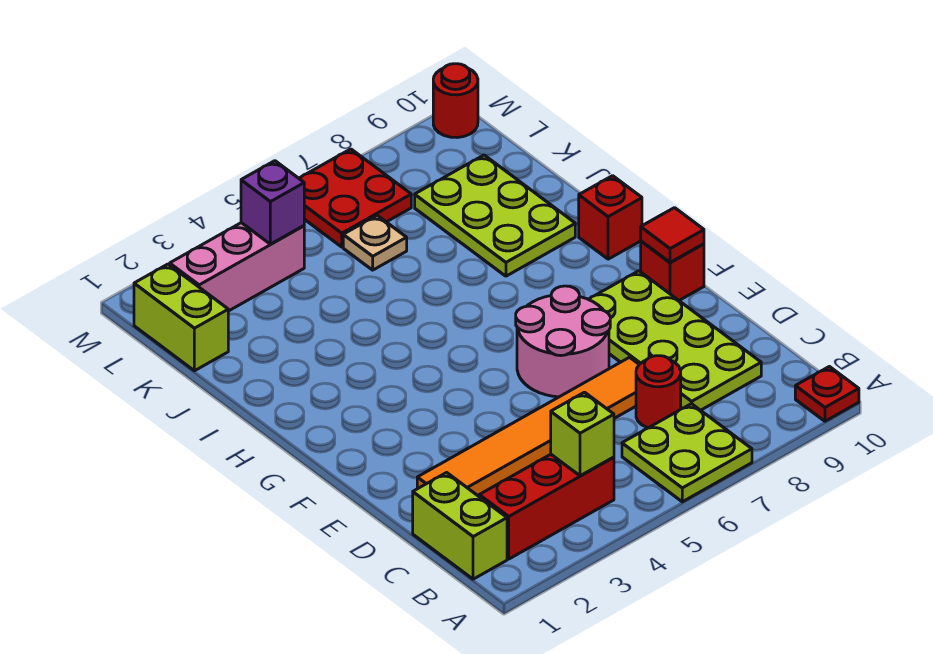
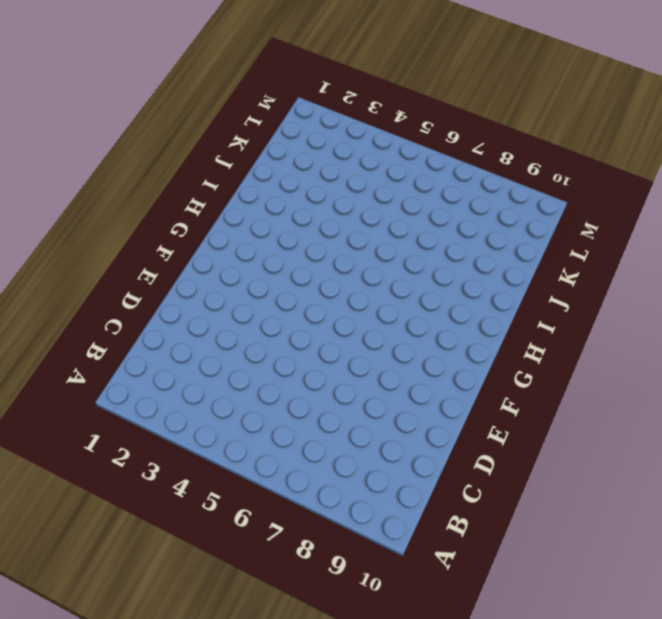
none -> lime plate A6:B7 level 1
none -> red plate A10 level 1
none -> lime brick B1:C1 level 1

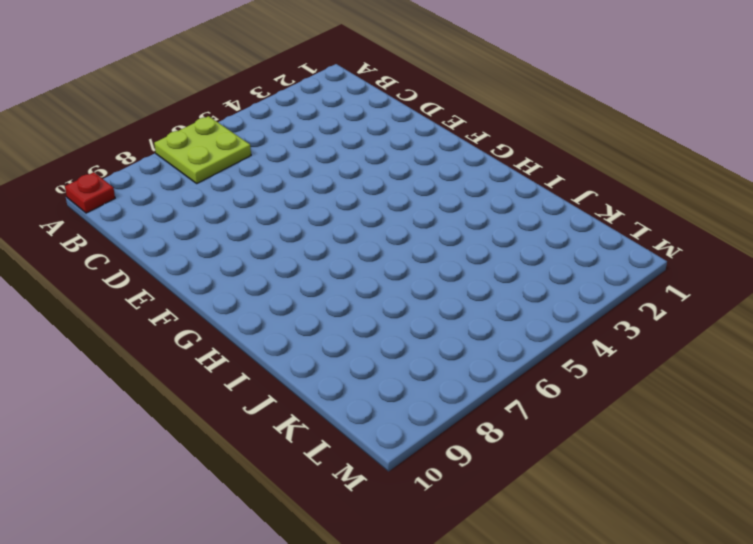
none -> lime brick B1:C1 level 1
none -> red brick B2:B4 level 1
none -> red round brick C7 level 1

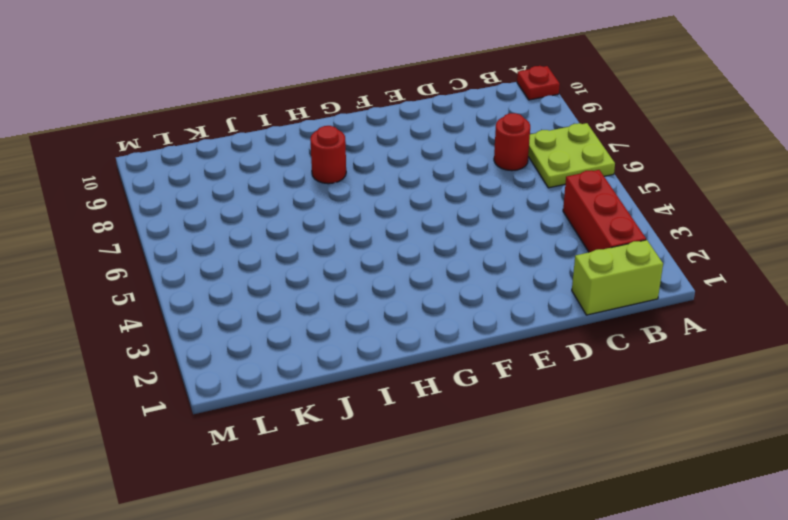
red round brick H8 level 1 -> red round brick M10 level 1
none -> lime plate C8:F9 level 1
none -> orange tile D2:D7 level 1
none -> pink round brick E6:F7 level 1

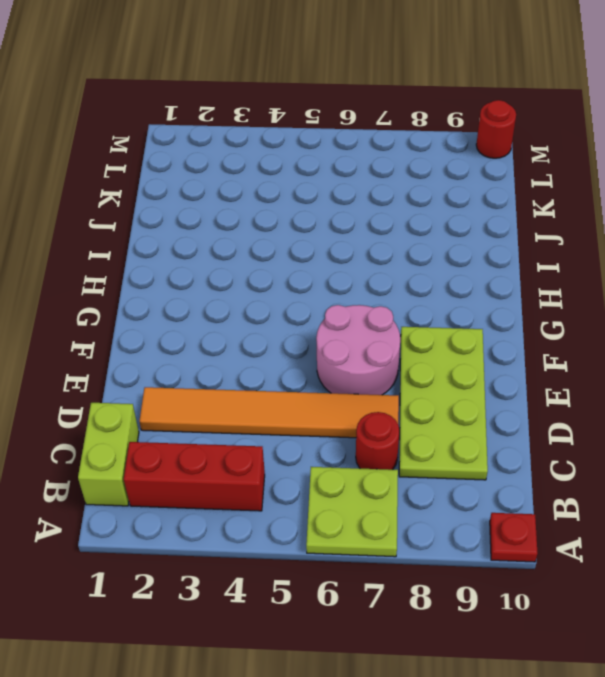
none -> red brick F10 level 1
none -> red brick H10 level 1
none -> lime plate I8:K9 level 1

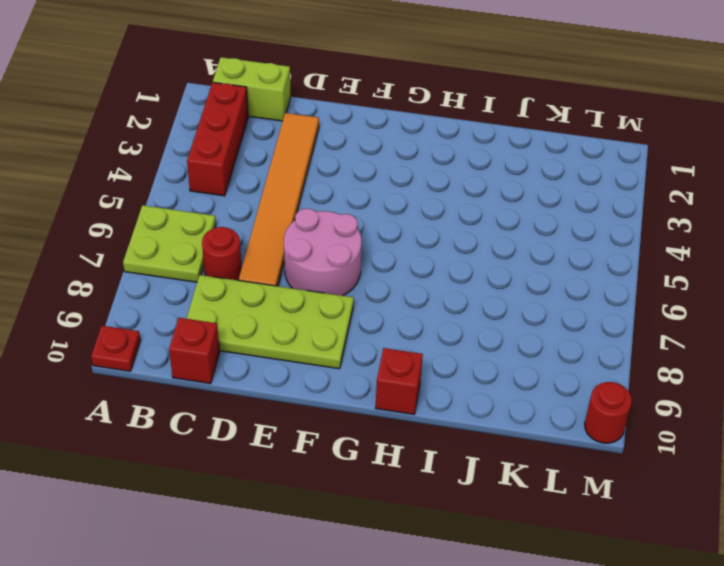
red brick C10 level 1 -> red brick F10 level 1
none -> lime plate I8:K9 level 1
none -> lime brick K1:L1 level 1
none -> tan plate K6 level 1

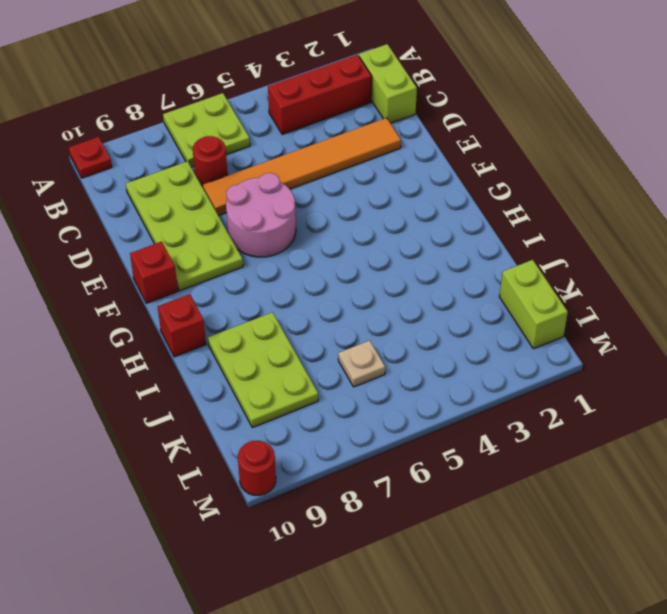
none -> pink brick L2:L4 level 1
none -> red plate L6:M7 level 1
none -> lime brick B4 level 2

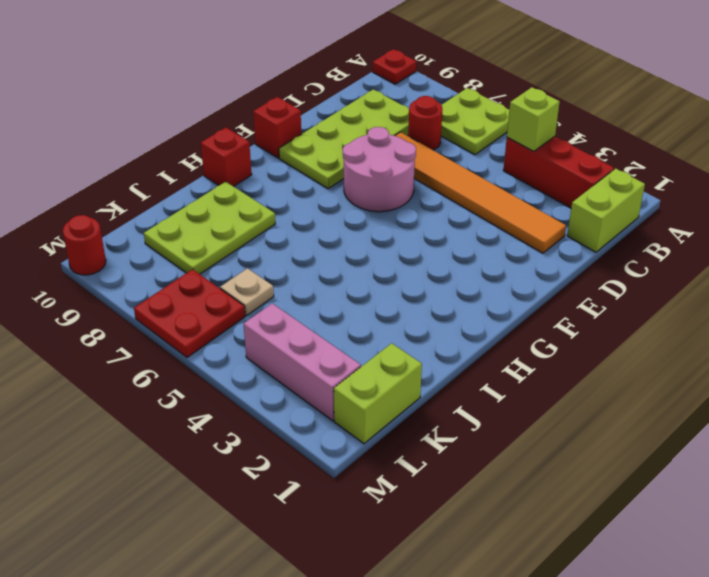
none -> red tile F10 level 2
none -> purple brick L4 level 2

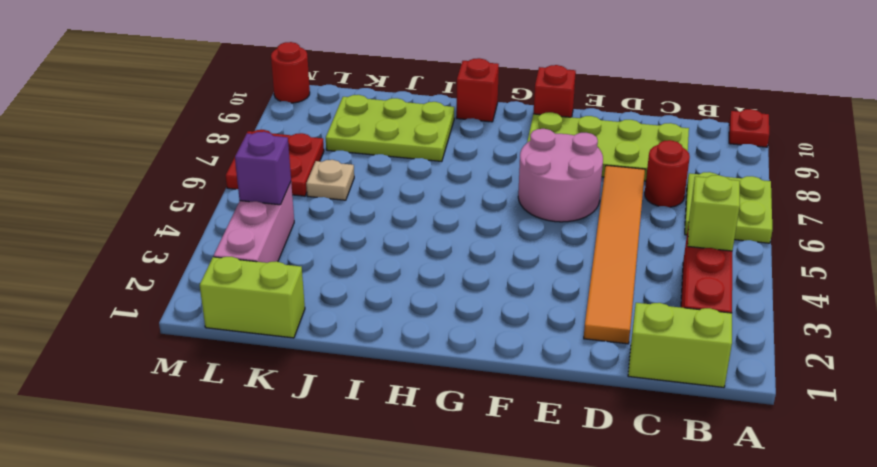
none -> red tile F10 level 2

